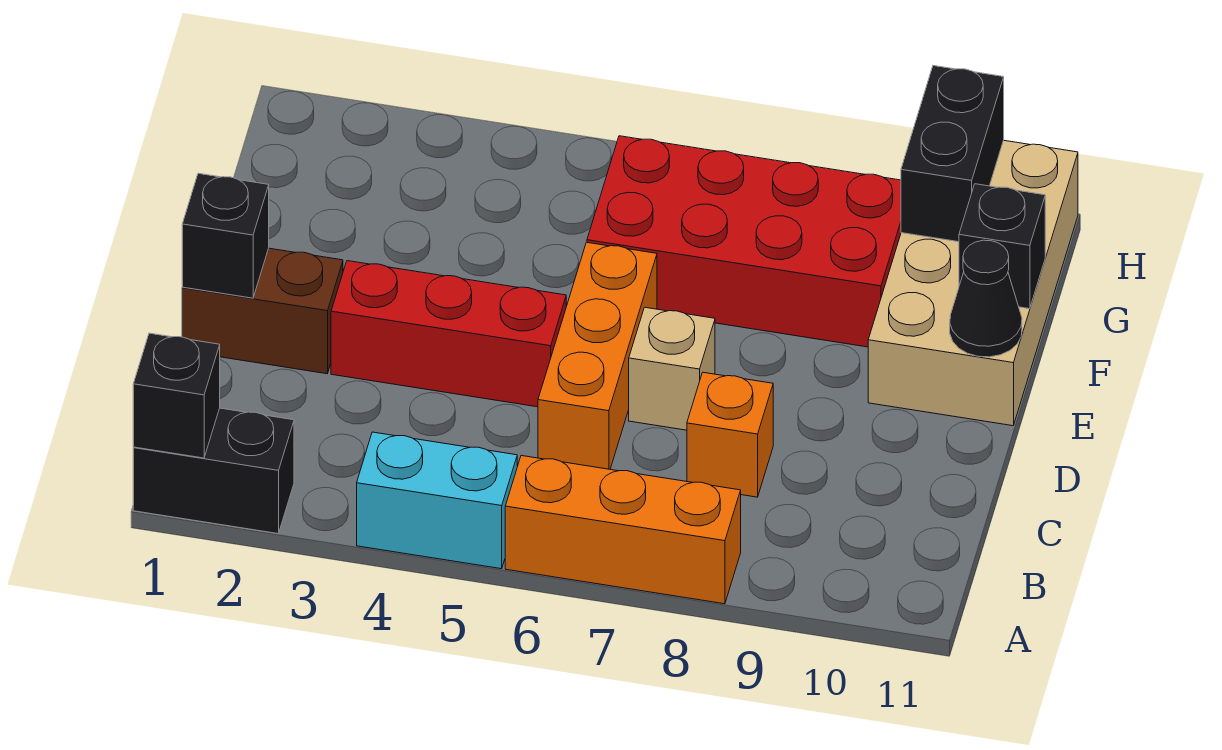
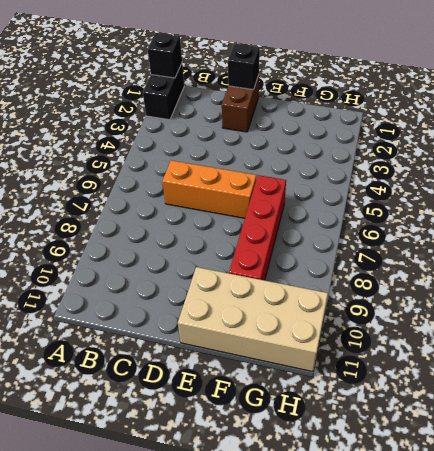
red brick F6:F9 level 1 -> red brick F6:G9 level 1
none -> cyan brick A4:A5 level 1
none -> orange brick A6:A8 level 1
none -> orange brick C8 level 1

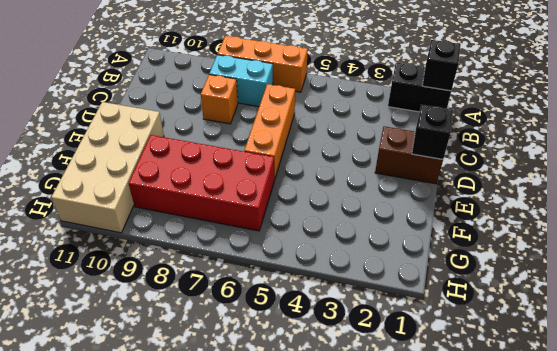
cyan brick B7:B8 level 1 -> cyan brick A4:A5 level 1
none -> red brick D3:D5 level 1
none -> tan brick D7 level 1
none -> black cone E11 level 2

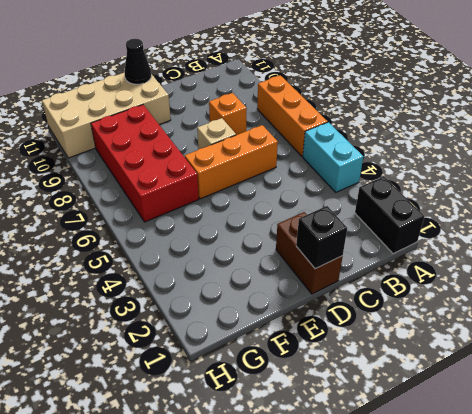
none -> red brick D3:D5 level 1
none -> black brick A1 level 2
none -> black brick F11 level 2

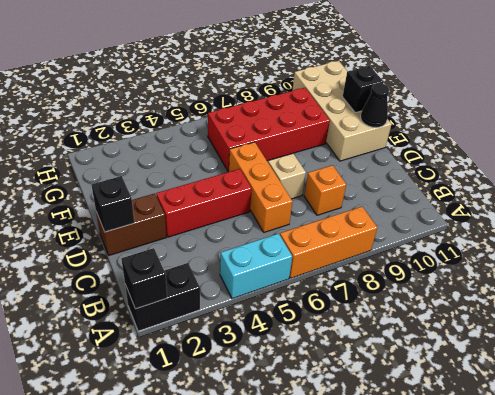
none -> black brick G10:H10 level 2

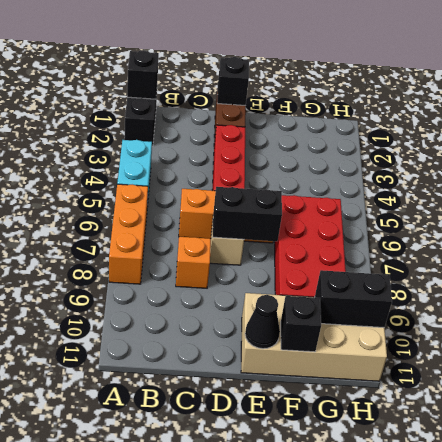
black brick D7:E7 level 2 -> none

